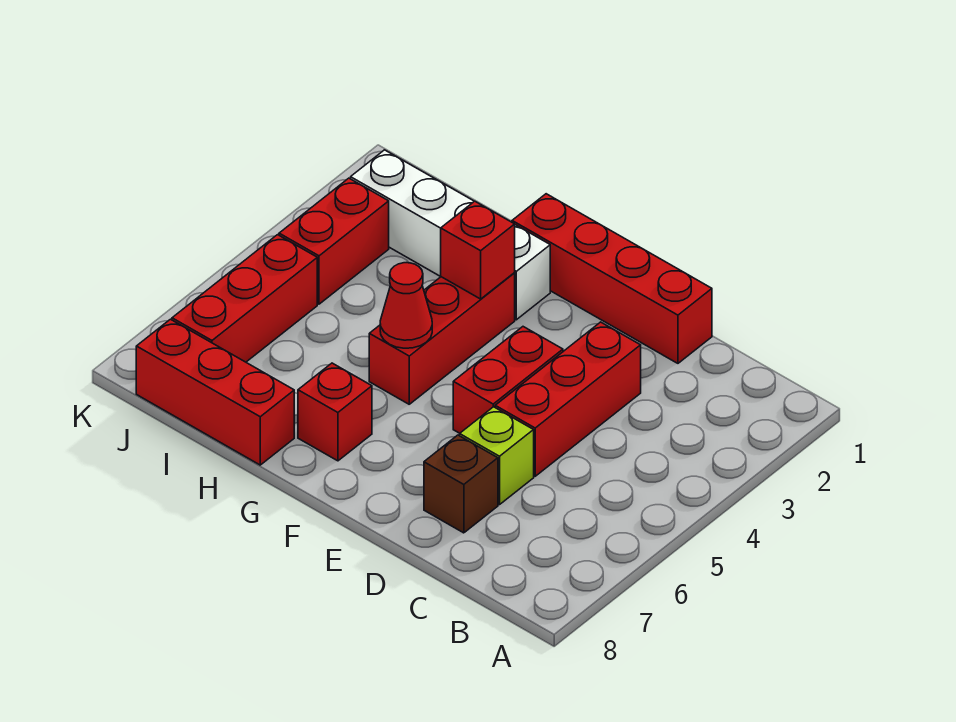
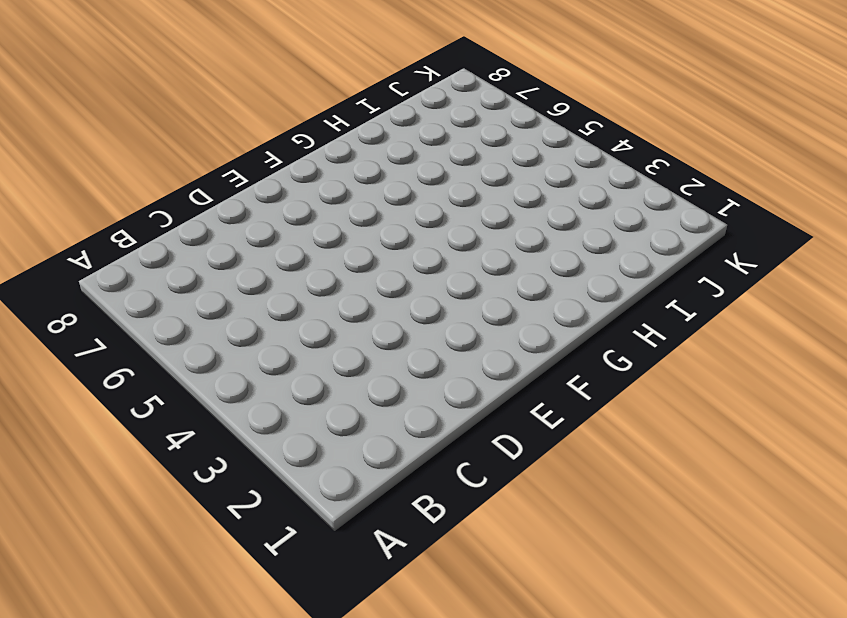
none -> red brick D1:G1 level 1
none -> red brick D3:D5 level 1
none -> lime brick D6 level 1

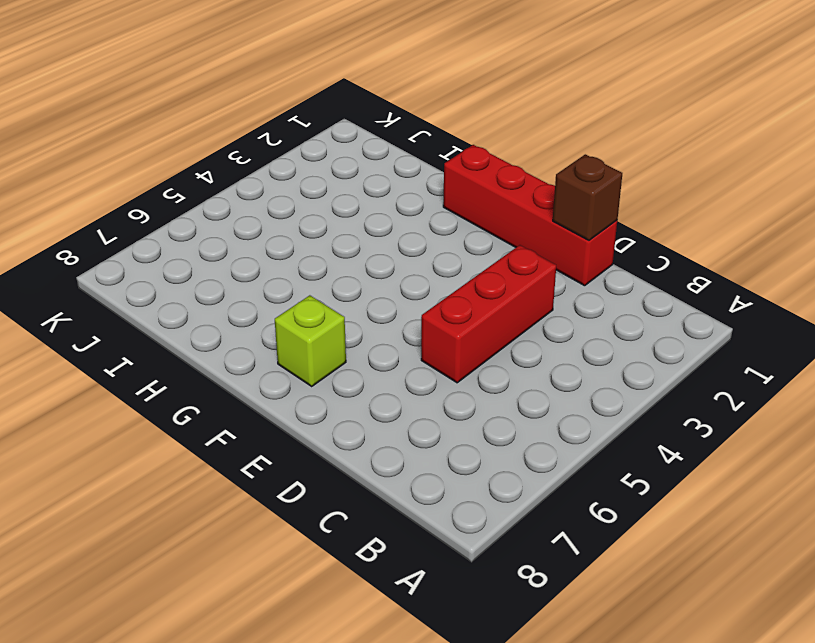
brown brick D1 level 2 -> brown brick D7 level 1
lime brick F7 level 1 -> lime brick D6 level 1
none -> red brick E4:E5 level 1
none -> white brick G2:J2 level 1
none -> red brick G3:G5 level 1

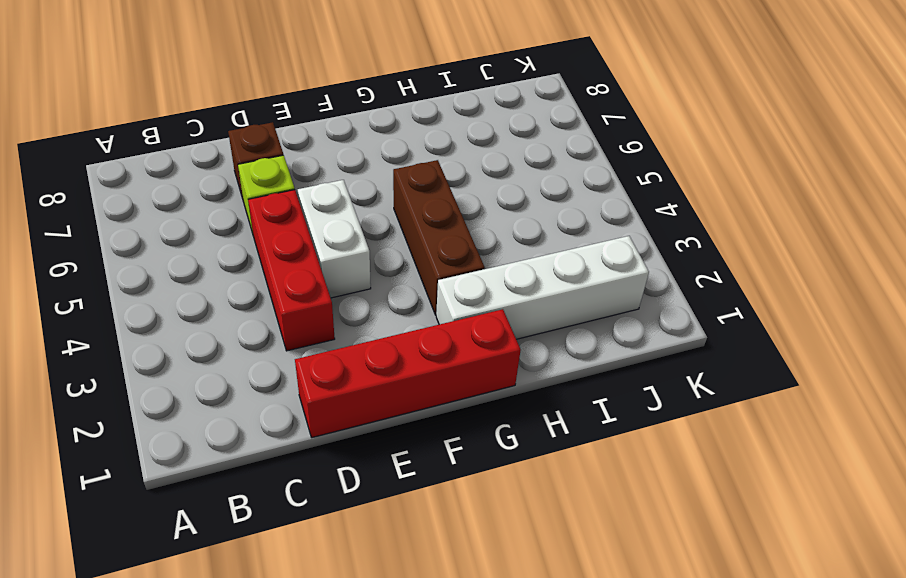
white brick E4:E5 level 1 -> red brick E4:E5 level 1
brown brick G3:G5 level 1 -> red brick G3:G5 level 1
none -> red brick G7 level 1
none -> red brick H8:J8 level 1
none -> red brick J3:J4 level 1

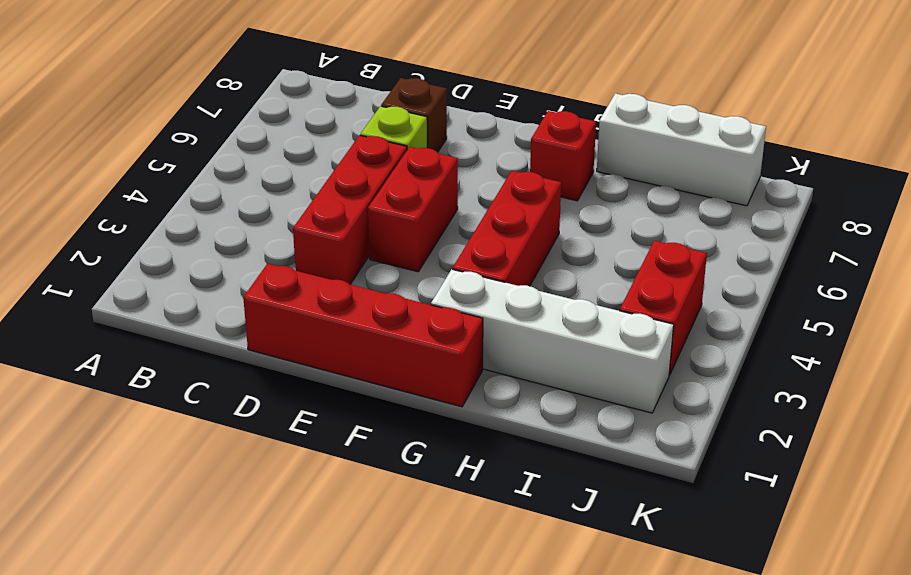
white brick H8:J8 level 1 -> red brick H8:J8 level 1
none -> red brick J5:J7 level 1
none -> red brick G3 level 2
none -> red cone G5 level 2

